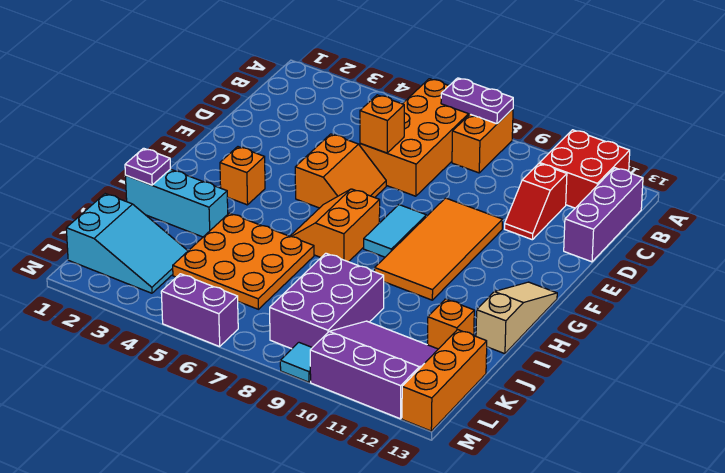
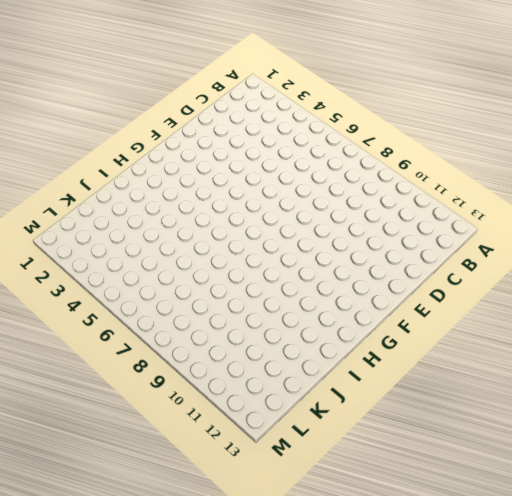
none -> orange brick A6:D7 level 1
none -> orange brick A8:B8 level 1
none -> red brick A11:B12 level 1

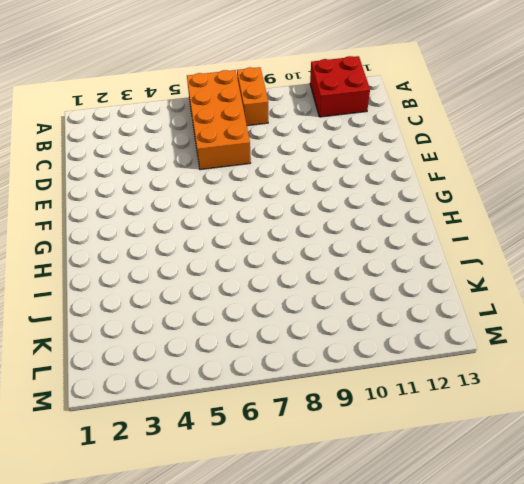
none -> purple brick B13:D13 level 1
none -> red slope C11:D11 level 1 top C
none -> orange slope E5:F6 level 1 top 5

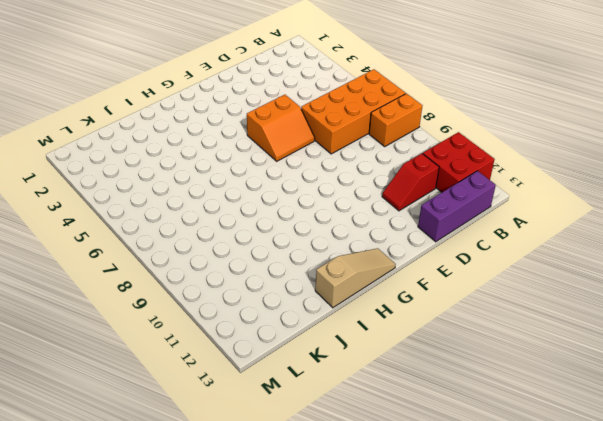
none -> orange tile E9:H10 level 1
none -> cyan tile F8:G8 level 1
none -> orange brick G3 level 1

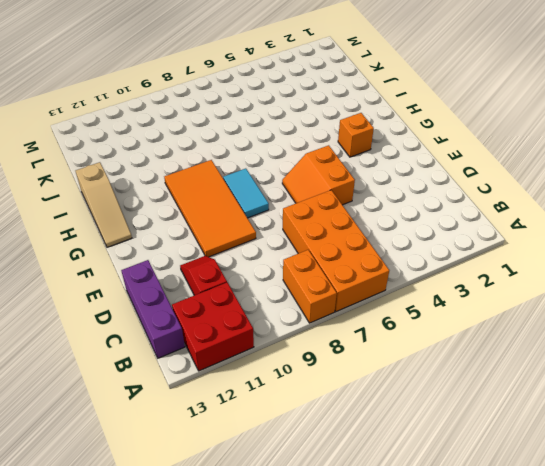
none -> orange slope G6:H7 level 1 top 7
none -> cyan brick I1:I3 level 1
none -> orange plate I4:K6 level 1

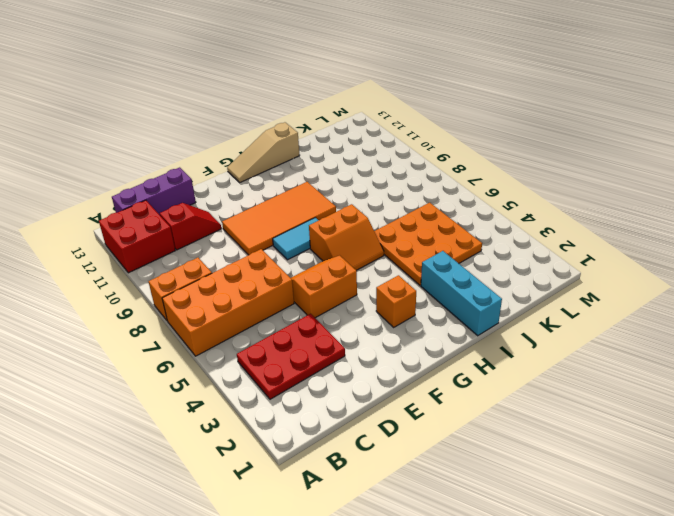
red plate B3:D4 level 1 -> none
none -> purple brick J8:L9 level 1
none -> orange brick J12 level 1
none -> cyan slope K1:L3 level 1 top 1

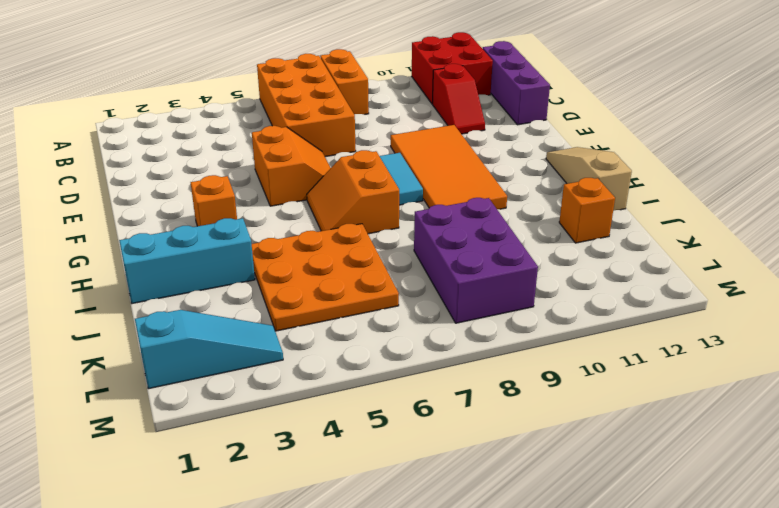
cyan slope L1:L3 level 1 top 1 -> cyan slope K1:L3 level 1 top 1
none -> purple slope K10:M12 level 1 top M
none -> orange brick K13:M13 level 1
none -> purple brick M5:M6 level 1

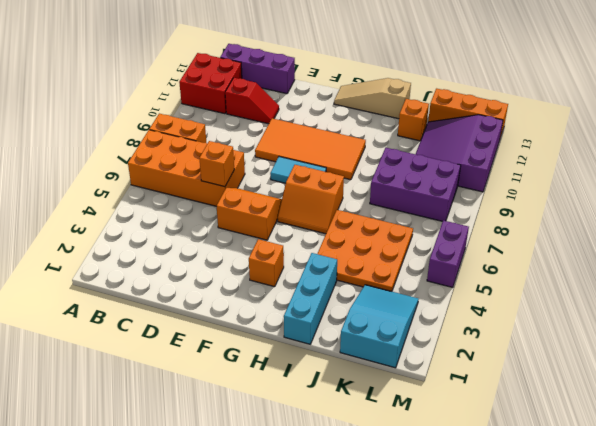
none -> cyan tile M9 level 1
none -> purple plate A7:A8 level 2
none -> purple plate I1 level 2

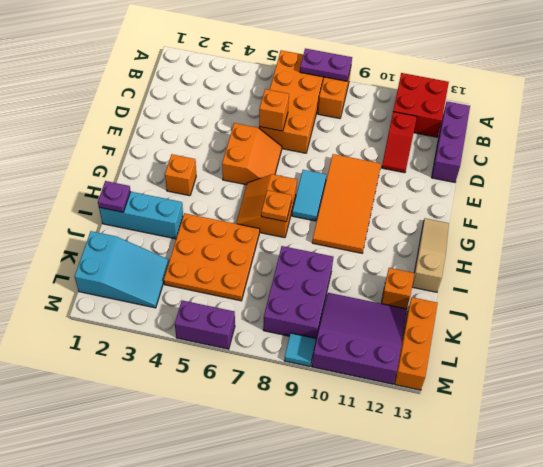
orange plate H7 level 2 -> none

